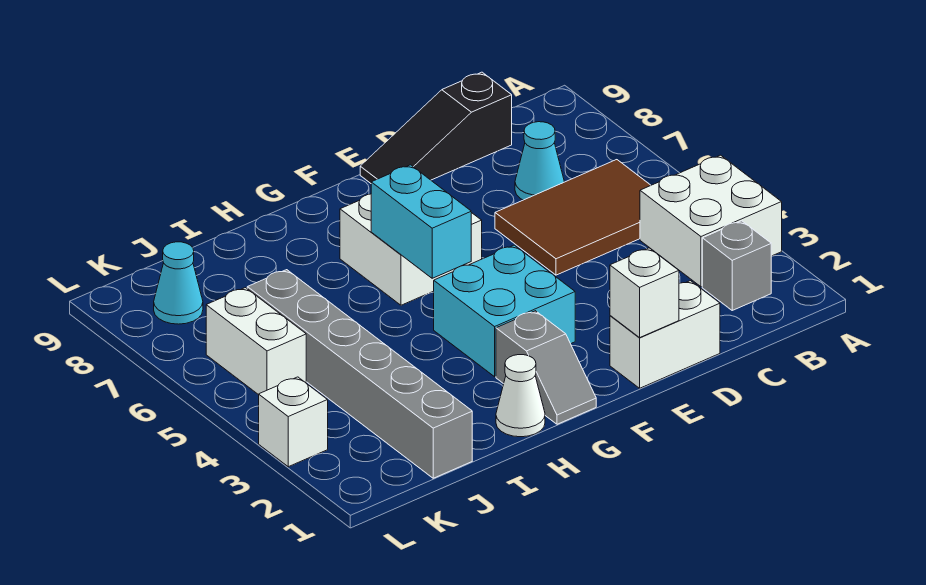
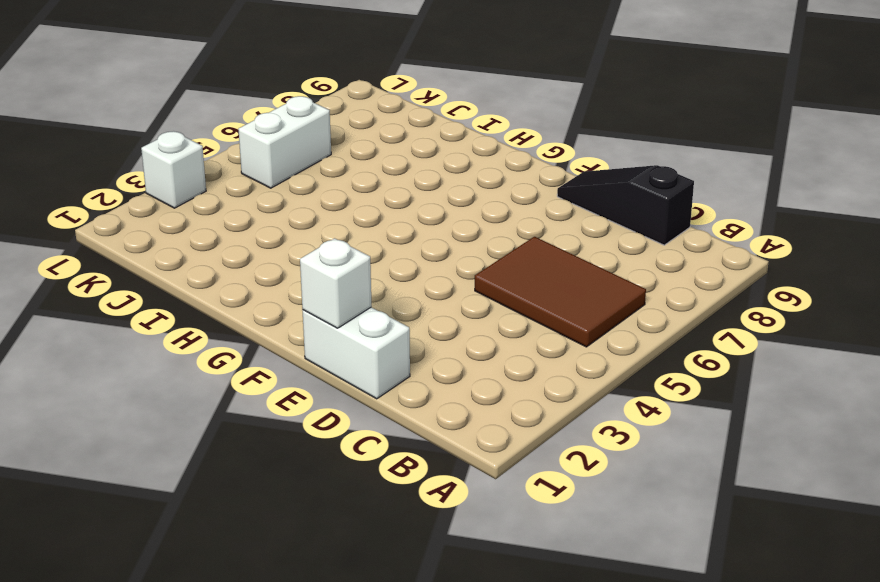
none -> white brick A3:B4 level 1
none -> grey brick B2 level 1
none -> cyan cone C7 level 1

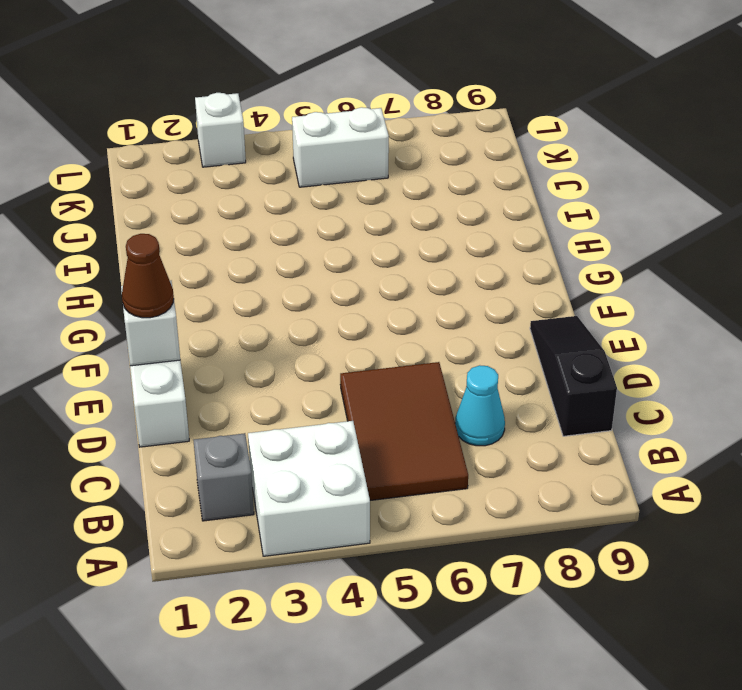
brown cone E1 level 3 -> none
none -> cyan brick F3:G4 level 1
none -> white brick F6:G7 level 1
none -> grey slope G1:G2 level 1 top 2

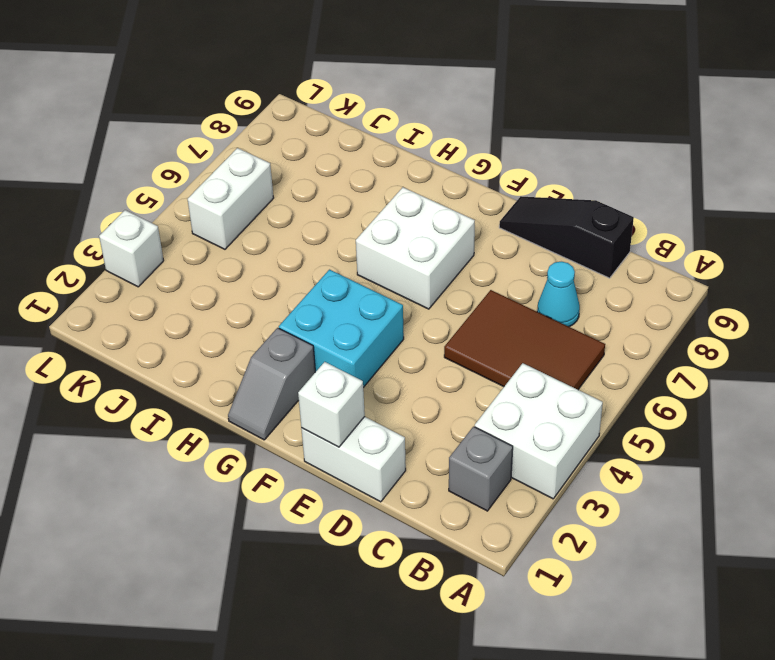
none -> white cone H1 level 1
none -> grey brick J1:J6 level 1
none -> cyan cone K8 level 1

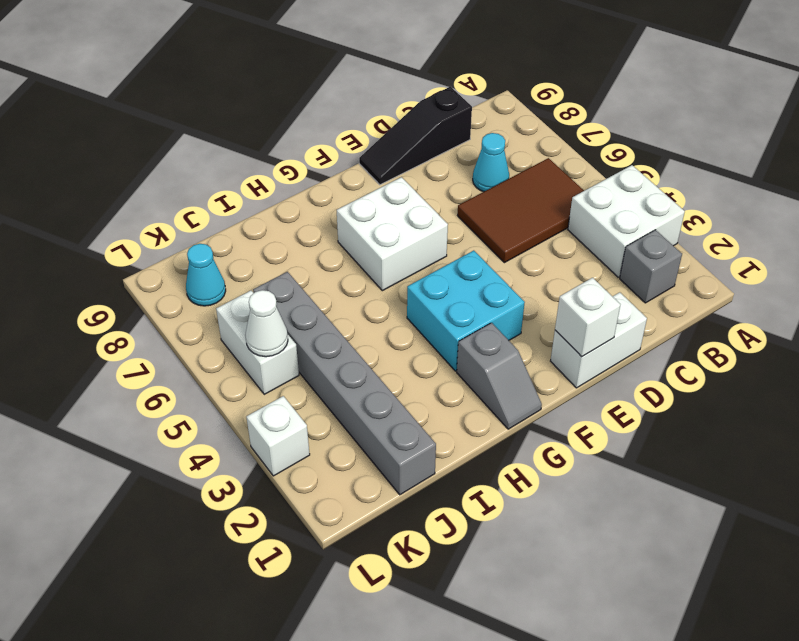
white cone K5 level 2 -> white cone H1 level 1
none -> cyan brick G5:G6 level 2

